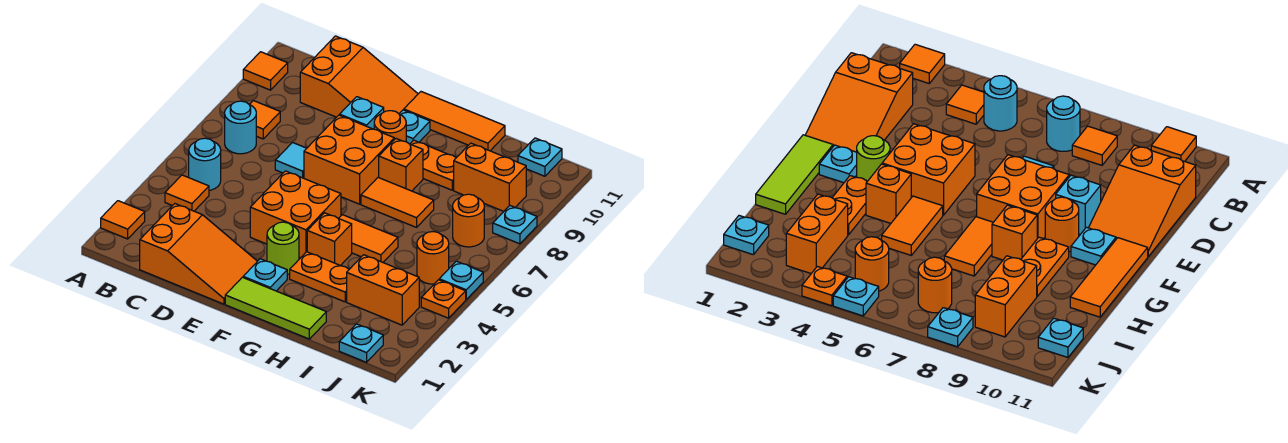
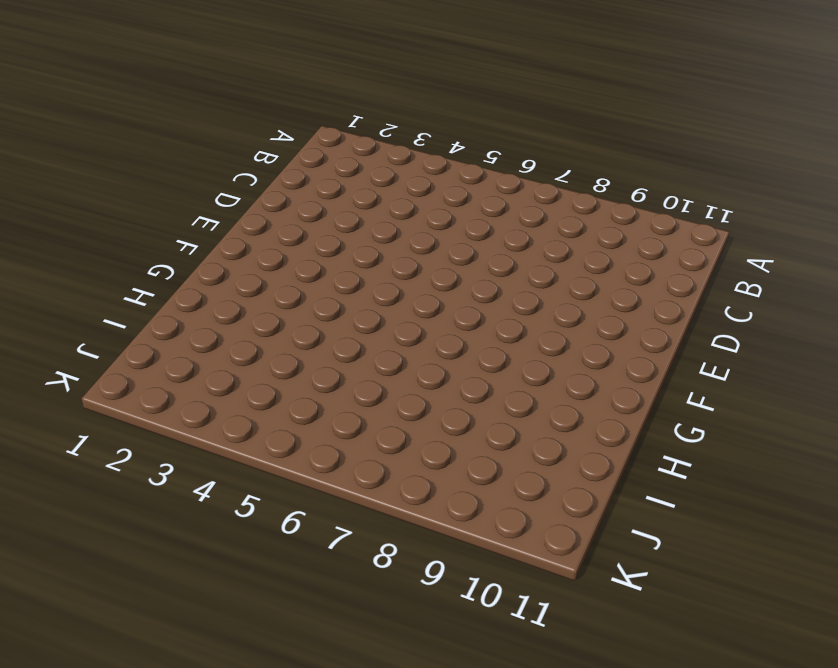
none -> orange tile A2 level 1
none -> orange tile A10 level 1
none -> orange tile B4 level 1
none -> cyan round brick B5 level 1

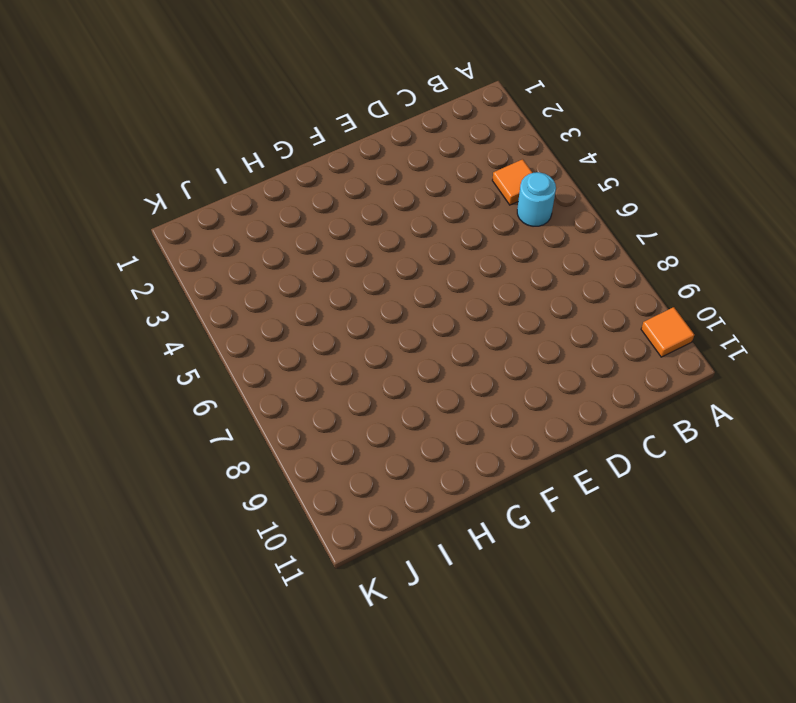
none -> orange tile A2 level 1
none -> cyan round brick B7 level 1
none -> orange tile B8 level 1
none -> orange slope C1:E2 level 1 top C

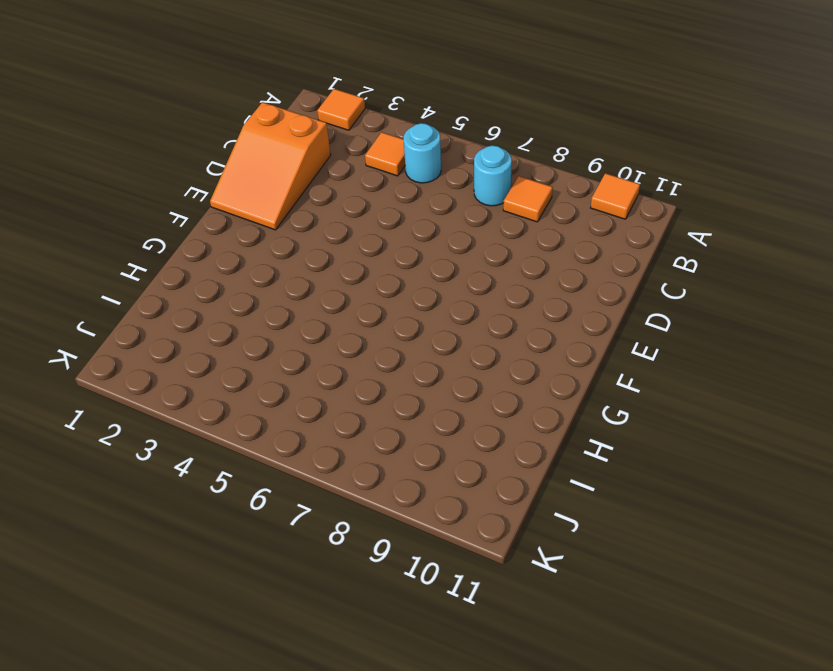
none -> orange slope C10:E11 level 1 top C
none -> cyan tile D7 level 1
none -> orange brick E4:F5 level 1
none -> orange brick E7:F8 level 1

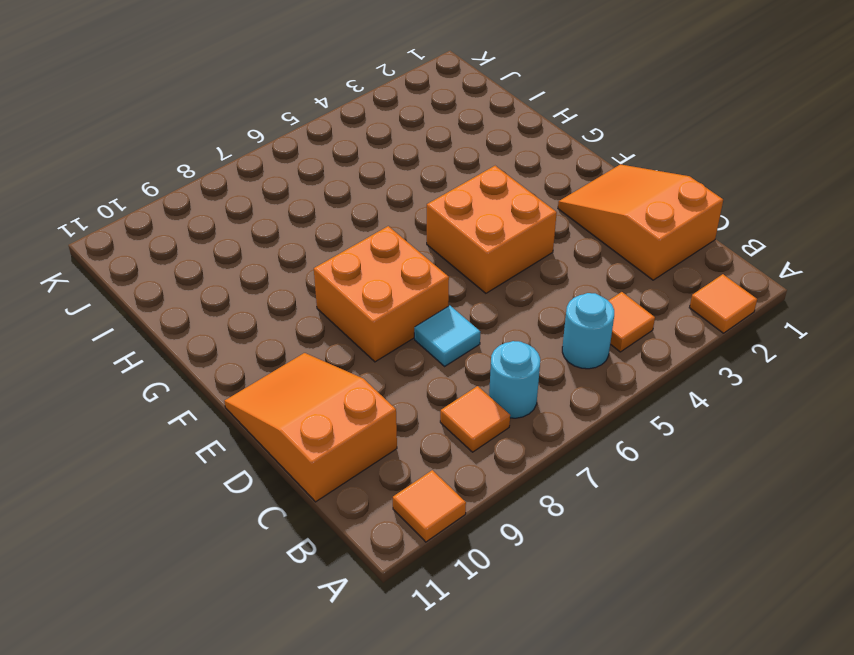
none -> cyan brick E9 level 1
none -> lime tile F1:H1 level 1
none -> cyan plate F2 level 1
none -> lime round brick F3 level 1

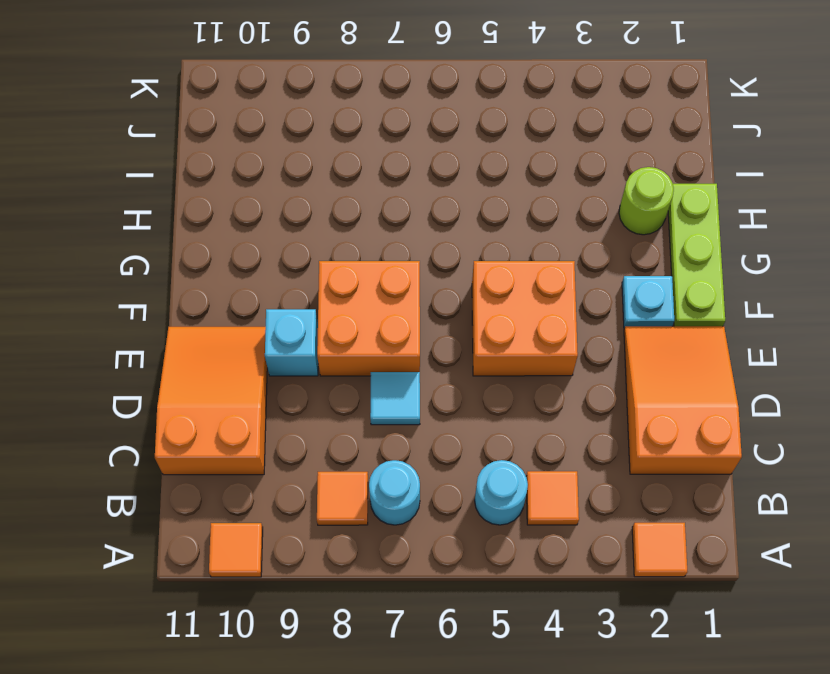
lime plate F1:H1 level 1 -> lime tile F1:H1 level 1
lime round brick H2 level 1 -> lime round brick F3 level 1
none -> orange round brick F9 level 1
none -> cyan plate F10 level 1
none -> orange tile F11:H11 level 1
none -> orange plate G3:H3 level 1

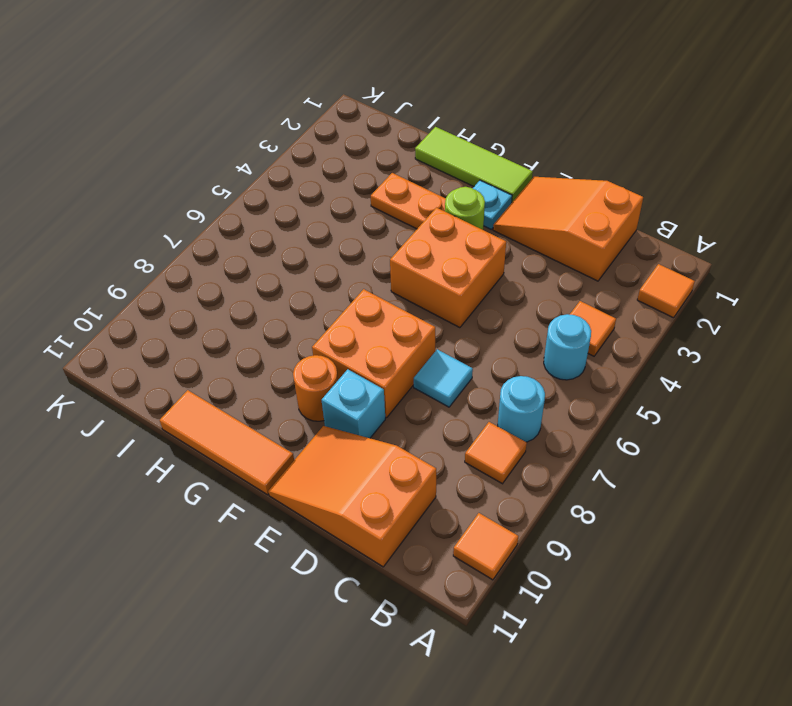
none -> cyan plate F10 level 1
none -> orange brick G4 level 1
none -> orange tile G5:H5 level 1
none -> orange tile G7:H7 level 1

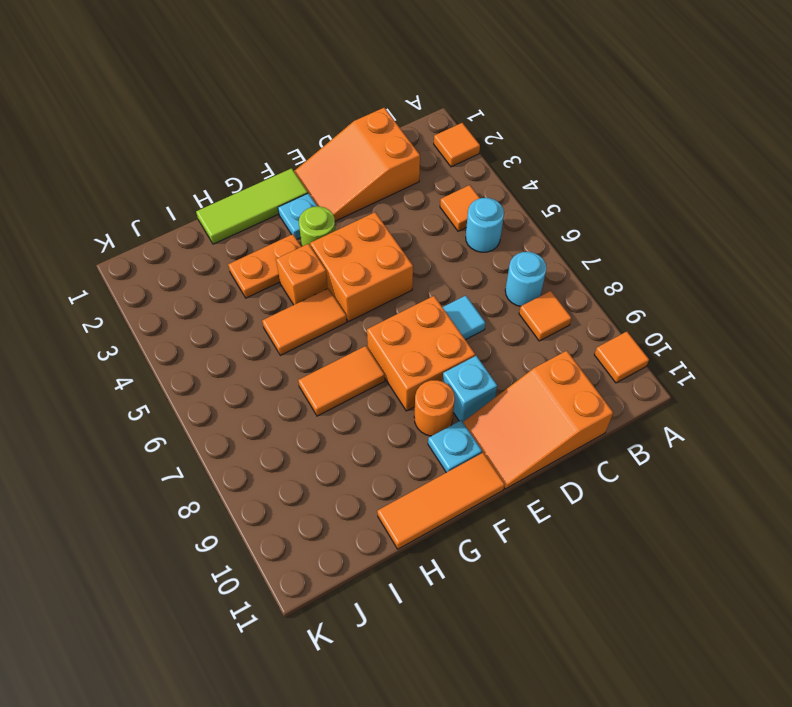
none -> orange brick G8 level 1
none -> orange plate G9:H9 level 1
none -> orange brick I3:J3 level 1
none -> orange brick I9:J9 level 1

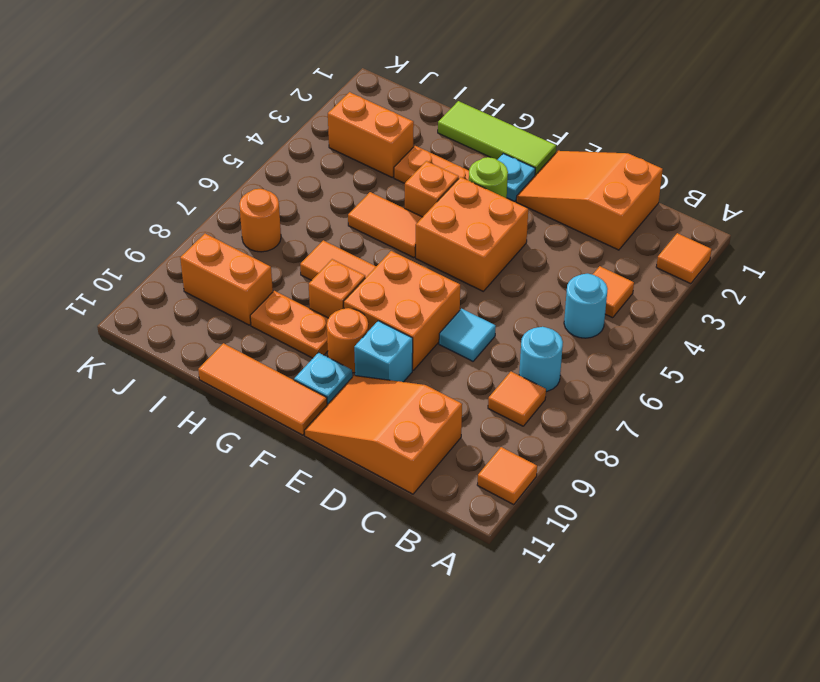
none -> cyan plate J1 level 1
none -> orange round brick J5 level 1
none -> cyan plate J11 level 1
none -> orange plate K4 level 1

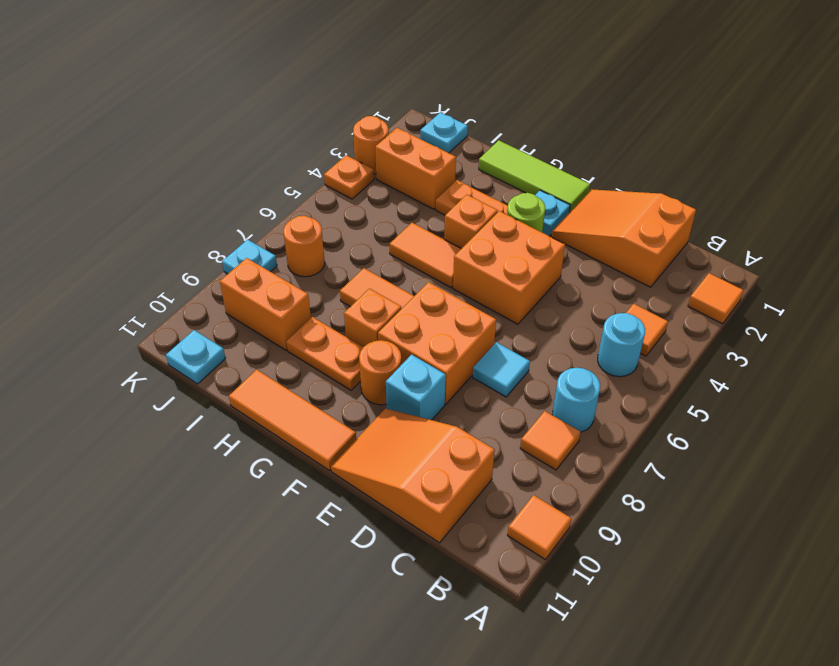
orange round brick K3 level 1 -> orange round brick J5 level 1
none -> cyan plate F10 level 1
none -> cyan plate K5 level 1

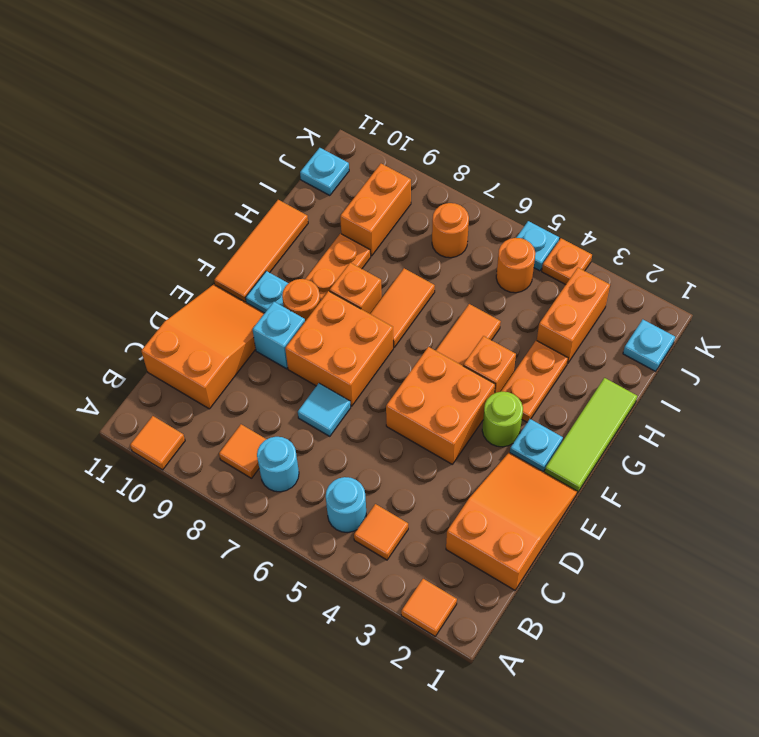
none -> cyan plate K8 level 1

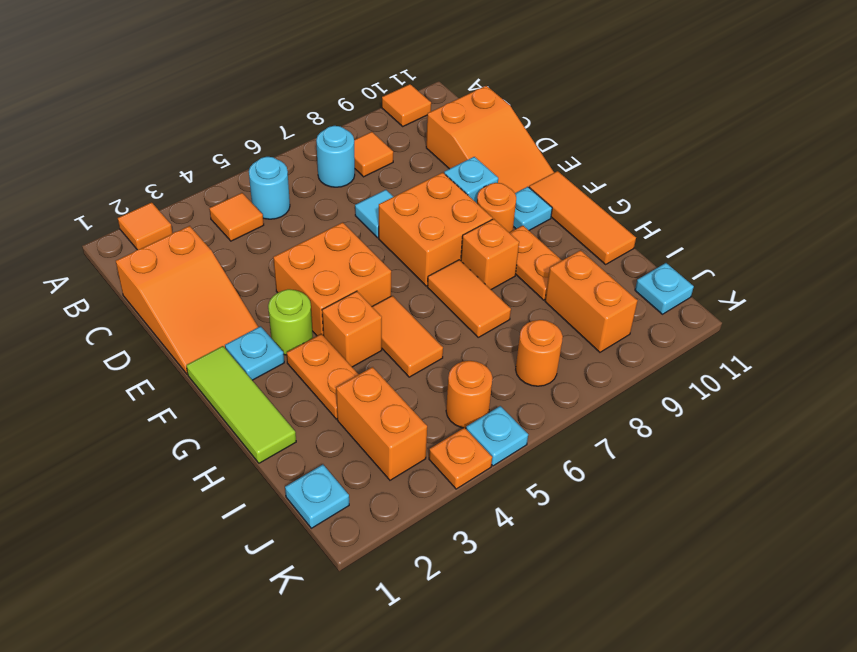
none -> cyan plate K8 level 1

